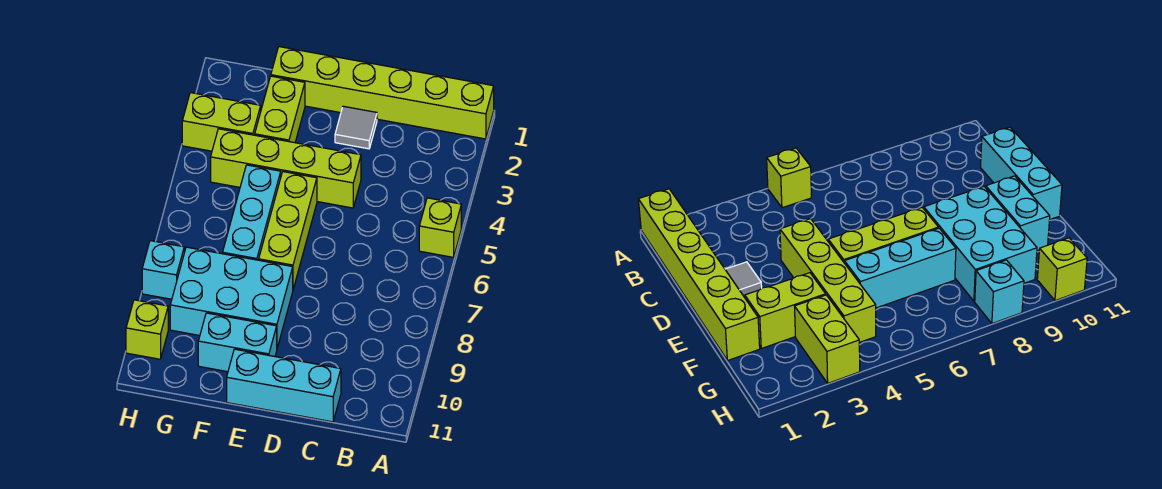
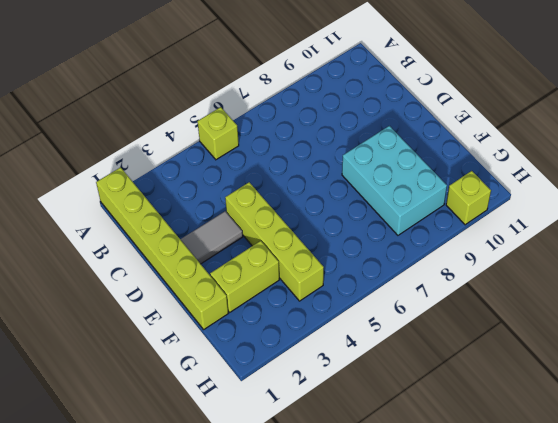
grey tile D2:D3 level 1 -> grey tile D2 level 1
none -> cyan brick C11:E11 level 1
none -> lime brick E5:E7 level 1
none -> cyan brick E10:F10 level 1

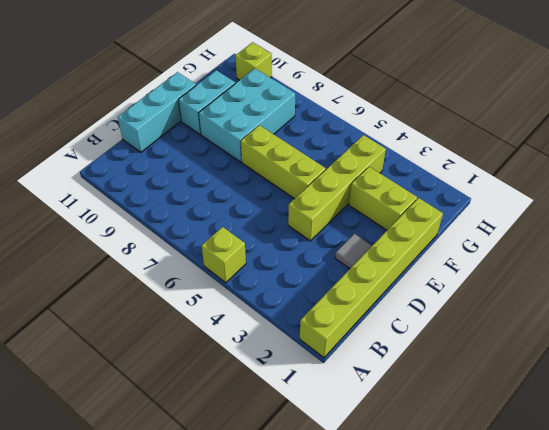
none -> cyan brick F5:F7 level 1
none -> lime brick G3:H3 level 1
none -> cyan brick H8 level 1

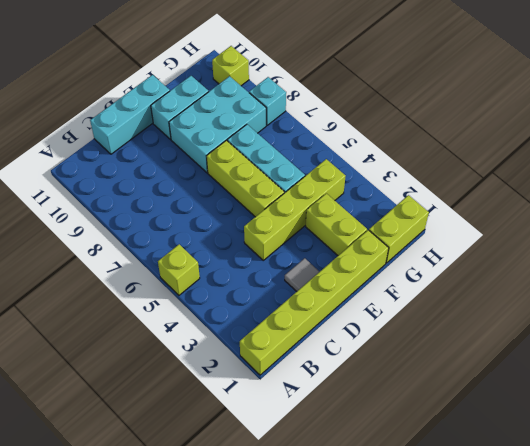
lime brick G1:H1 level 1 -> lime brick G3:H3 level 1

